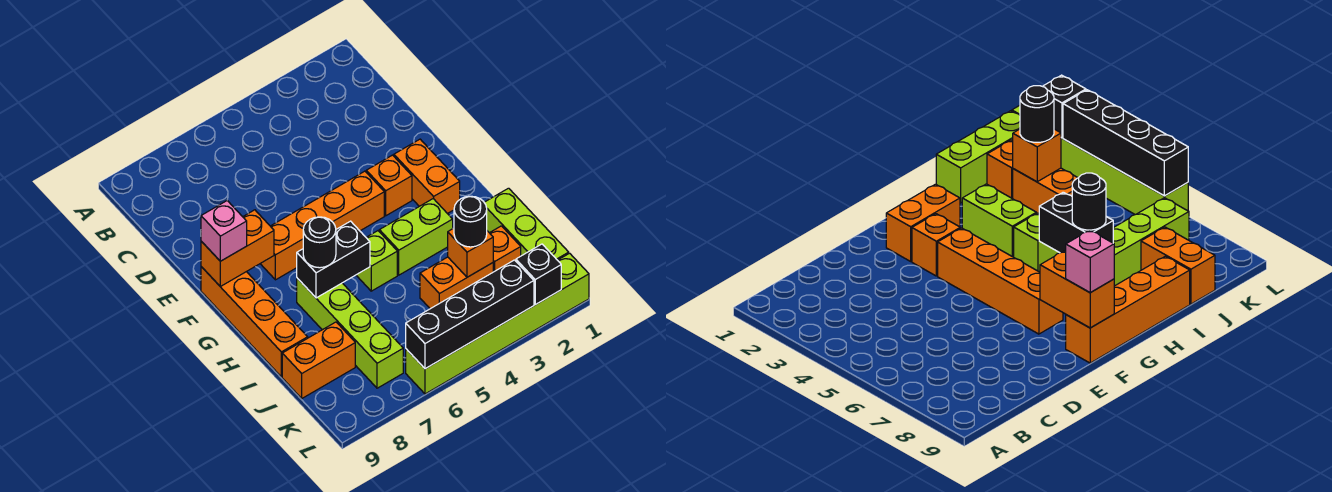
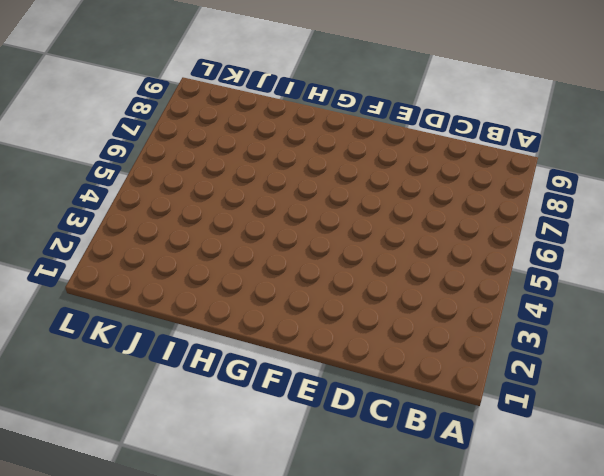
none -> orange brick F2:G2 level 1
none -> orange brick F3 level 1
none -> orange brick F4:F7 level 1

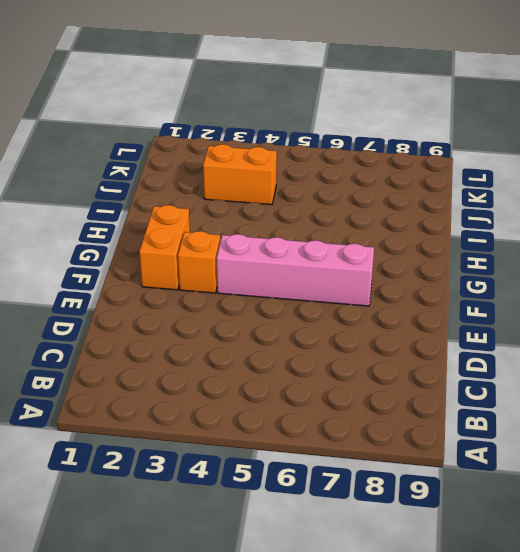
pink brick F4:F7 level 1 -> orange brick F4:F7 level 1
none -> orange brick F9:I9 level 1
none -> lime brick H3:H4 level 1
none -> lime brick H5 level 1

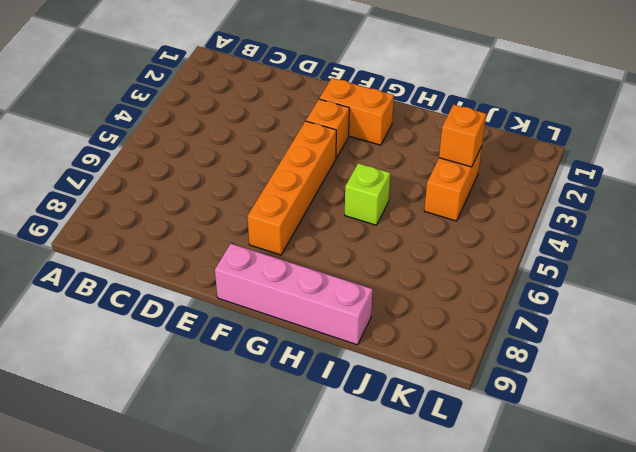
pink brick F9:I9 level 1 -> orange brick F9:I9 level 1
none -> lime brick H3:H4 level 1
none -> lime brick H7:K7 level 1
none -> lime brick I1:K1 level 1

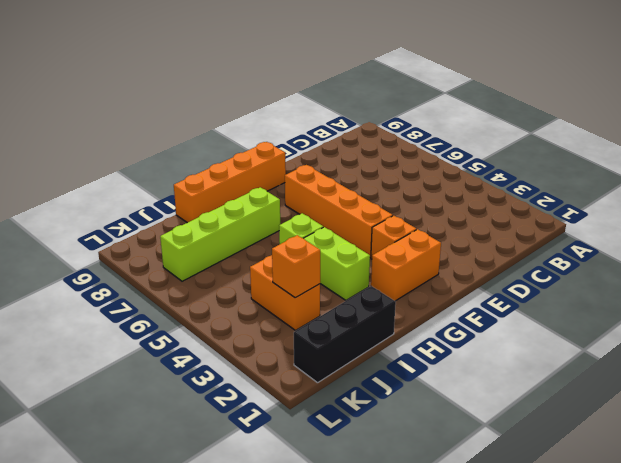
black brick I1:K1 level 1 -> lime brick I1:K1 level 1
none -> orange brick J2 level 1
none -> orange brick J8:J9 level 1
none -> lime brick L1:L6 level 1

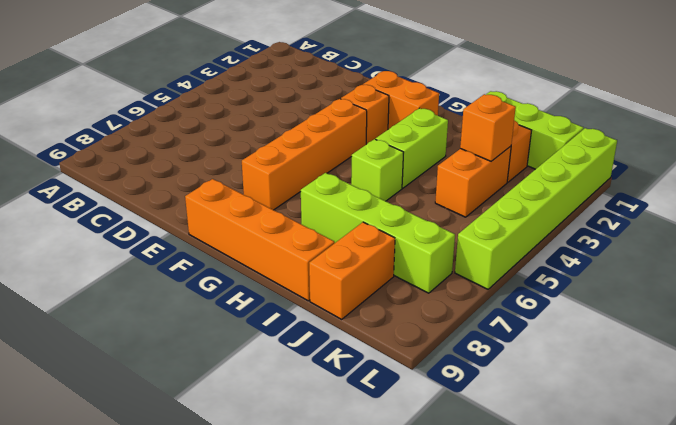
none -> orange brick F8:F9 level 2
none -> black brick H6:H7 level 2
none -> black brick L2 level 2

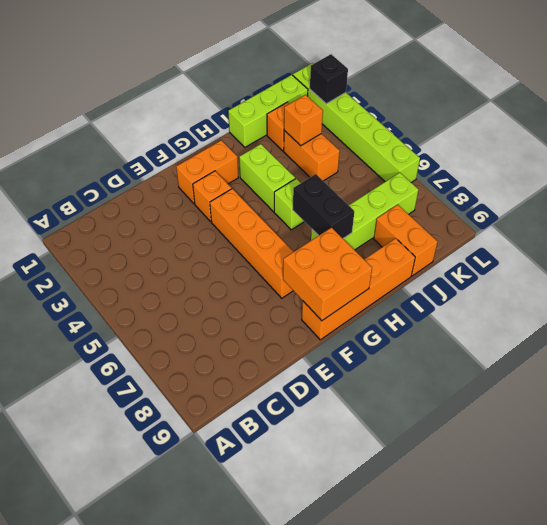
orange brick F8:G9 level 2 -> orange brick F8:F9 level 2
none -> black brick L3:L6 level 2
none -> pink brick F9 level 3
none -> black round brick H7 level 3

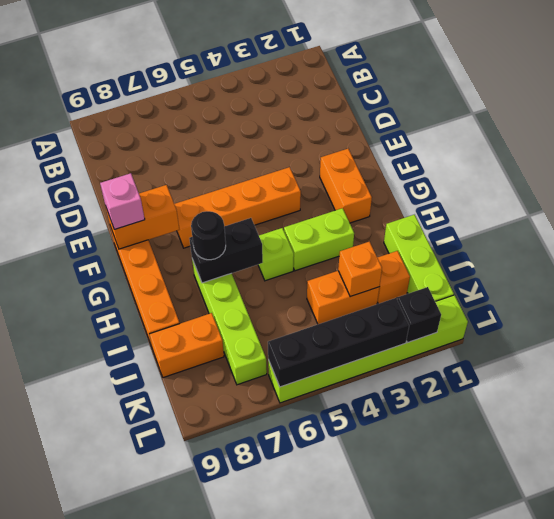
none -> orange brick F3 level 1
none -> black round brick J3 level 3

